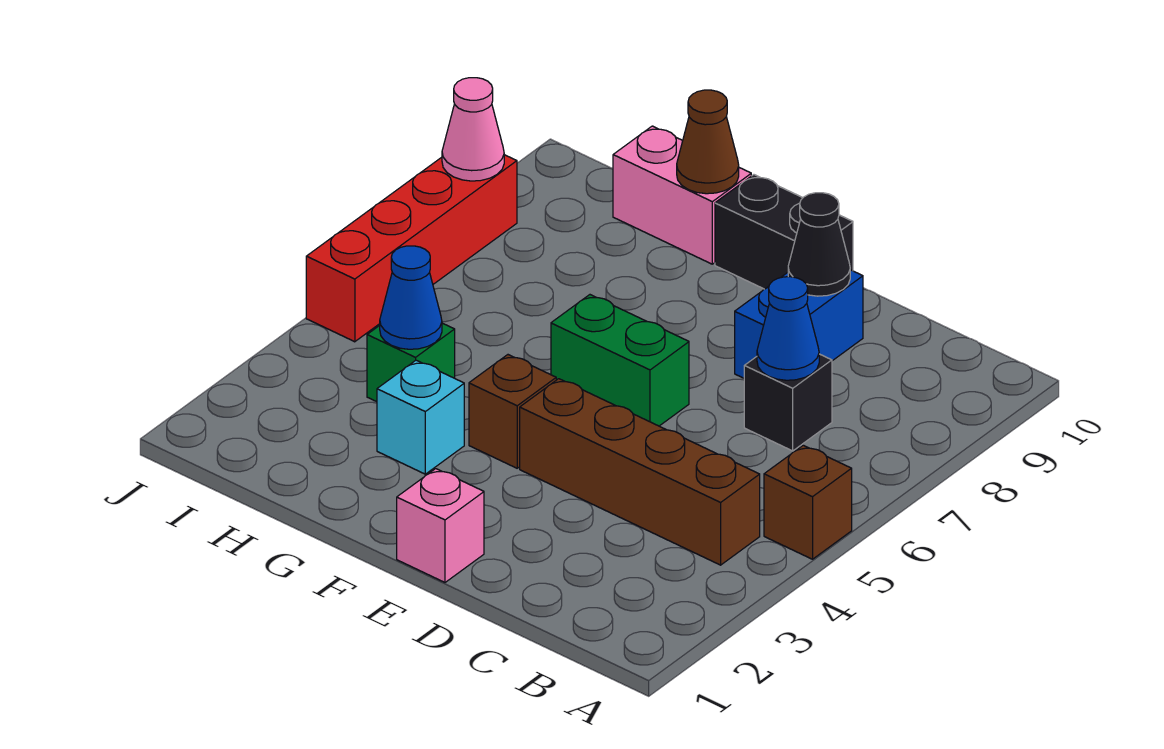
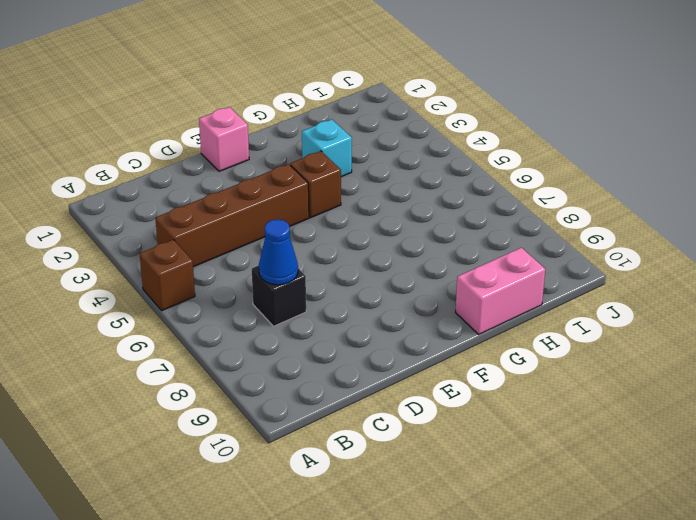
none -> blue brick D8:D9 level 1
none -> green brick E6:F6 level 1
none -> black brick E10:F10 level 1

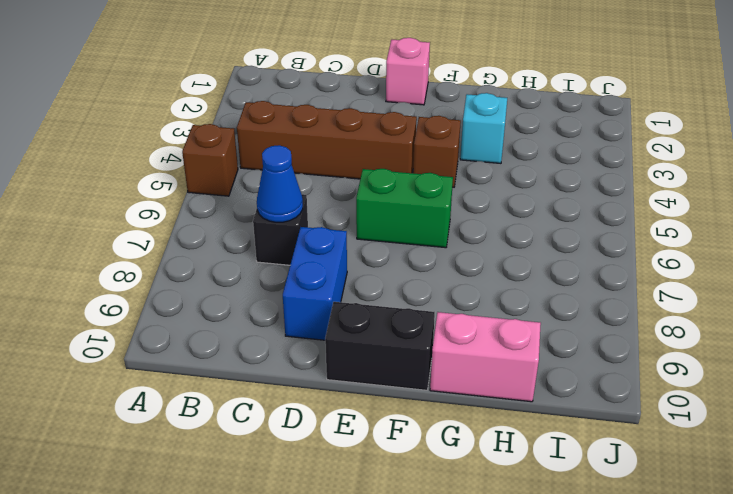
none -> green brick H4 level 1
none -> red brick J5:J8 level 1
none -> black cone D9 level 2

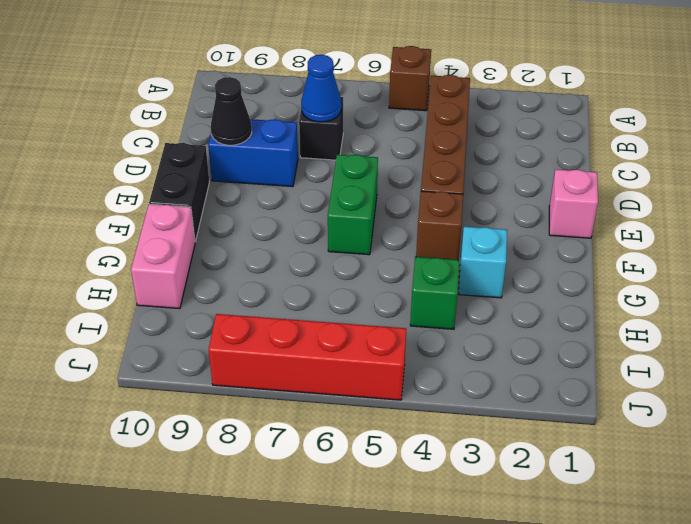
none -> brown cone G10 level 2
none -> blue cone H4 level 2
none -> pink cone J8 level 2

